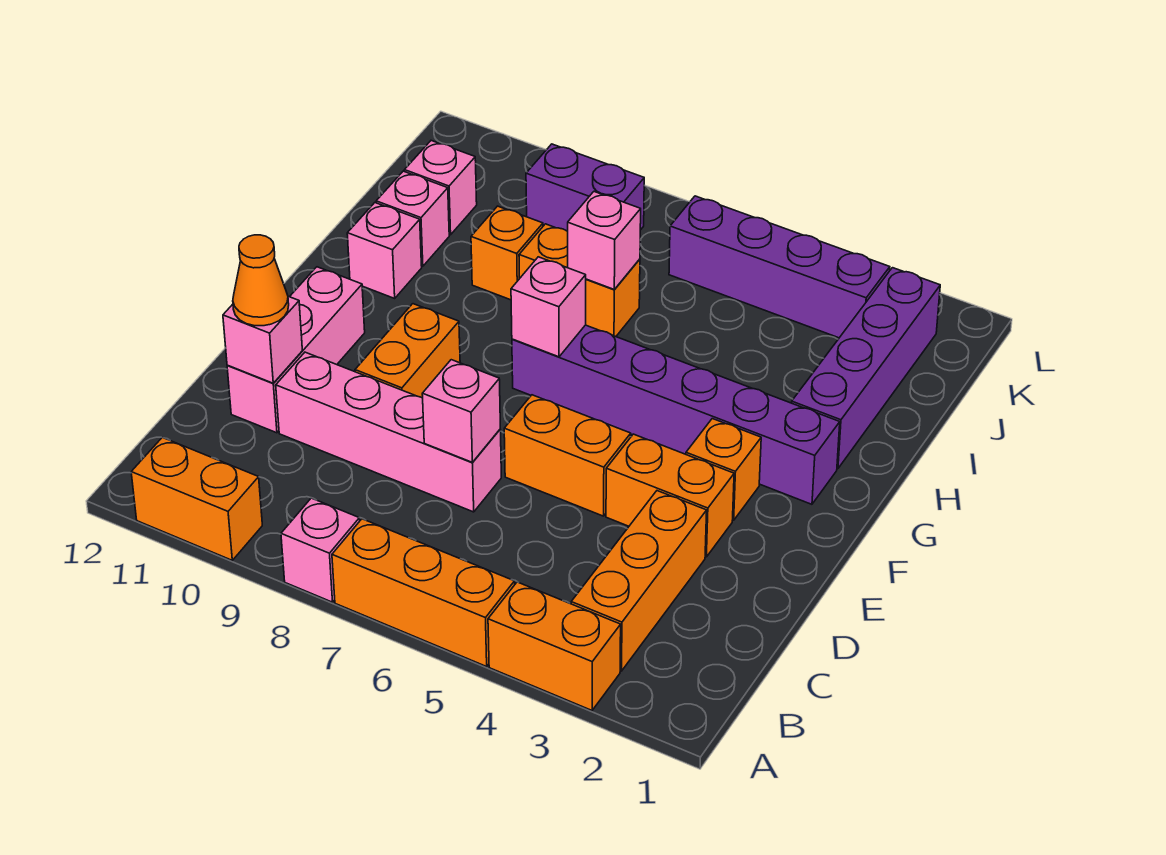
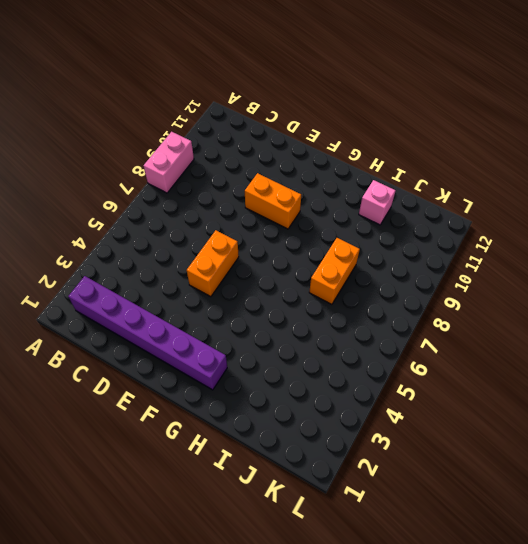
pink brick A8:A9 level 1 -> pink brick A8 level 1
purple brick B2:G2 level 1 -> purple brick G2:G7 level 1
none -> orange brick A3:A4 level 1
none -> orange brick A5:A7 level 1
none -> orange brick A10:A11 level 1

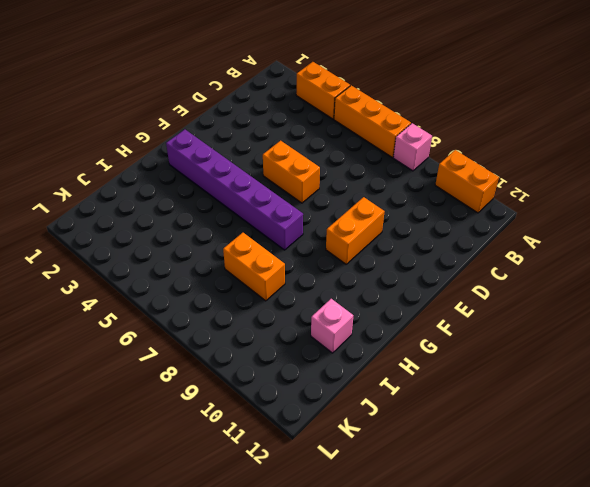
none -> orange brick B3:D3 level 1
none -> pink brick D7:D10 level 1
none -> pink brick D11:F11 level 1

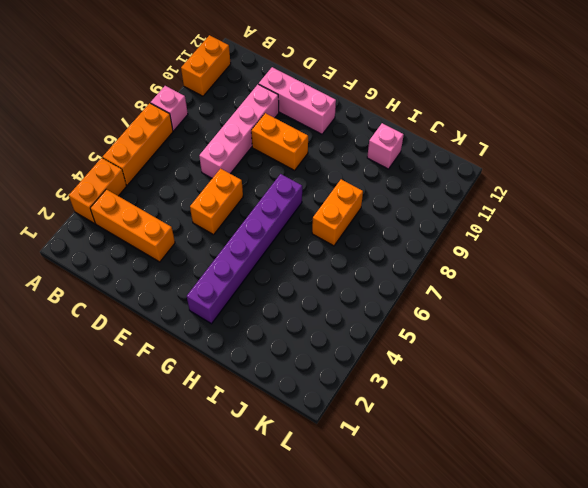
none -> orange brick E3:E4 level 1
none -> orange brick F3 level 1
none -> purple brick H2:K2 level 1

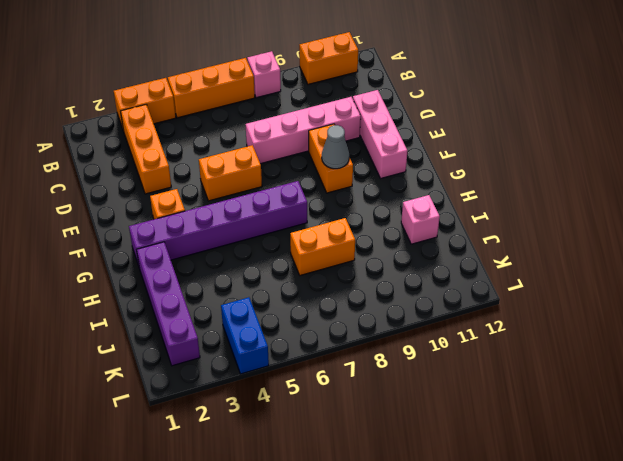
grey cone F9 level 2 -> none
blue brick K4:L4 level 1 -> purple brick K3:K6 level 1
none -> orange brick E3:E4 level 1
none -> pink brick H11 level 1
none -> orange brick I9 level 1

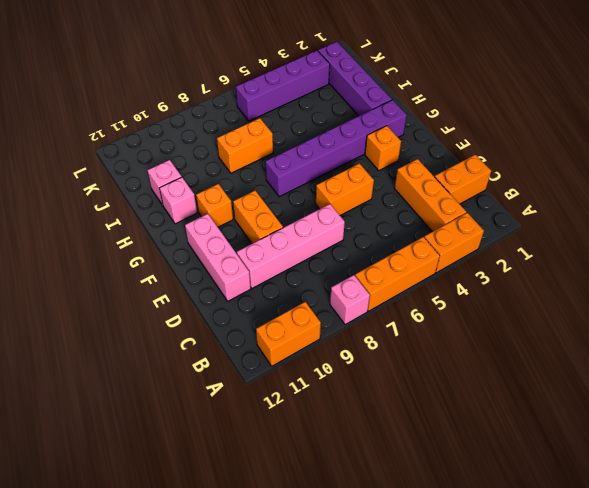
orange brick C1:C2 level 1 -> orange brick E3:E4 level 1
orange brick G10 level 1 -> orange brick I9 level 1
none -> pink brick J11 level 1
none -> purple brick K8:K9 level 1
none -> pink brick D7 level 2

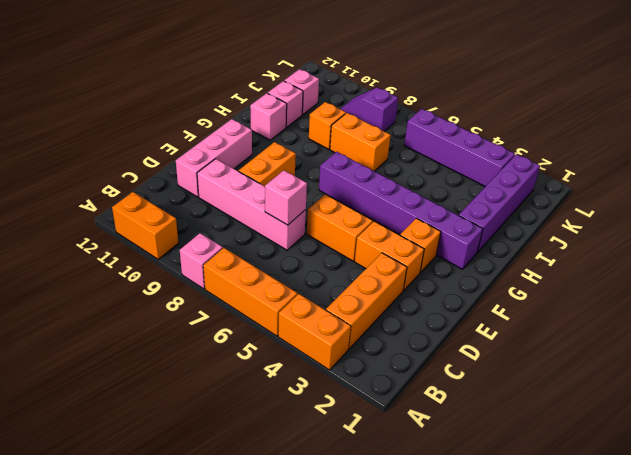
purple slope K8:K9 level 1 top 8 -> purple brick K8:K9 level 1
none -> pink brick D11 level 2
none -> pink brick G7 level 2
none -> pink brick I7 level 2

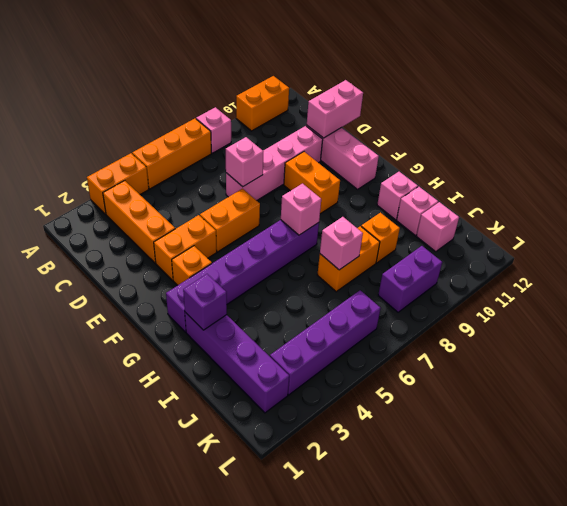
pink brick D11:D12 level 2 -> pink brick D11 level 2
purple brick H2 level 2 -> none
none -> orange cone D11 level 3

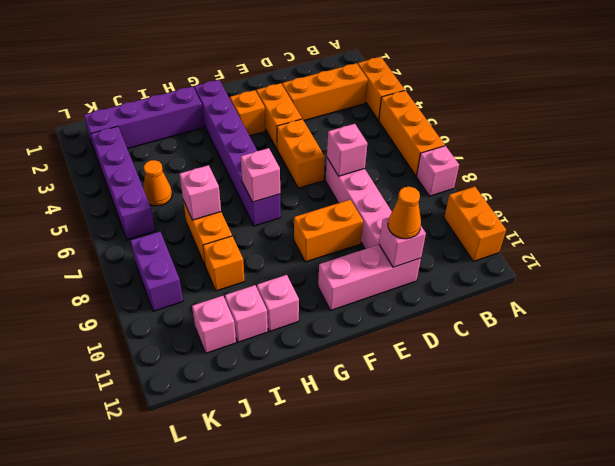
orange cone J5 level 1 -> none

